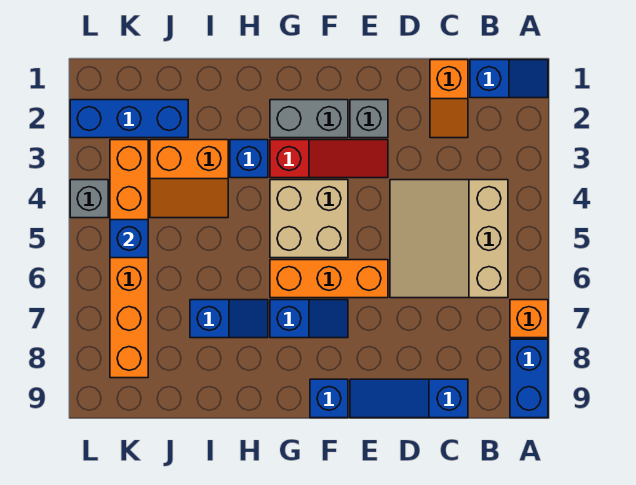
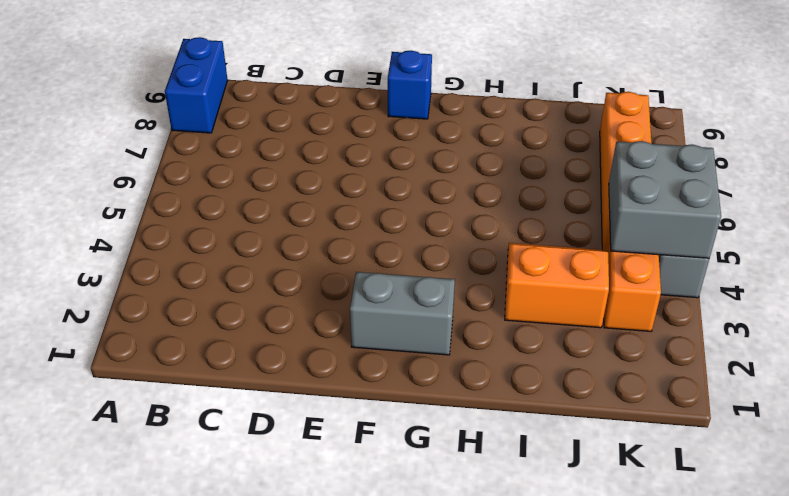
grey brick K4:L5 level 2 -> blue brick K5 level 2
none -> blue slope A1:B1 level 1 top B
none -> orange brick A7 level 1
none -> tan slope B4:D6 level 1 top B

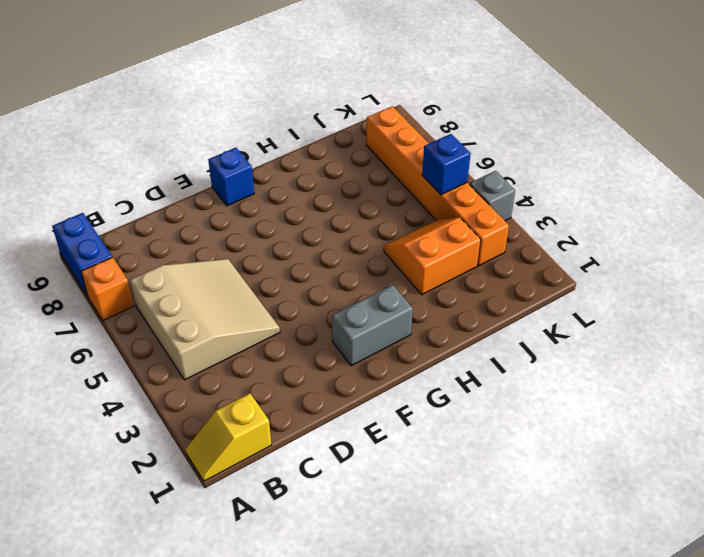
yellow slope A1:B1 level 1 top B -> blue slope A1:B1 level 1 top B
none -> orange slope C1:C2 level 1 top 1
none -> blue slope C9:E9 level 1 top C
none -> grey brick E2 level 1

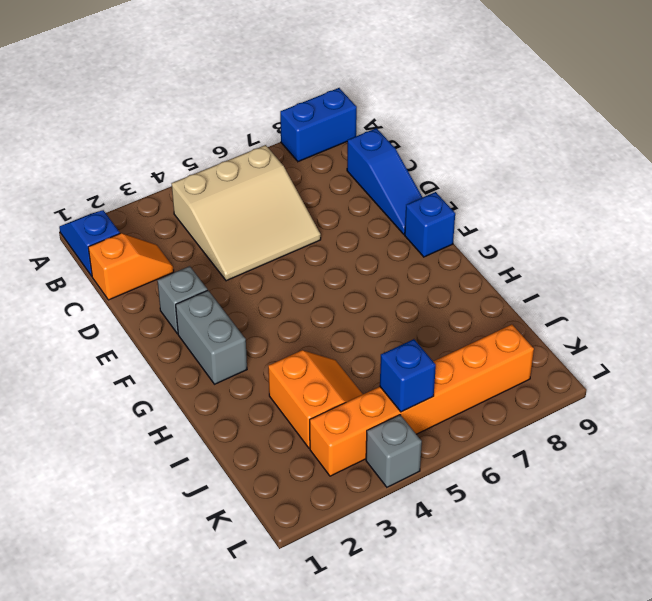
none -> orange brick A7 level 1
none -> red slope E3:G3 level 1 top G
none -> orange brick E6:G6 level 1

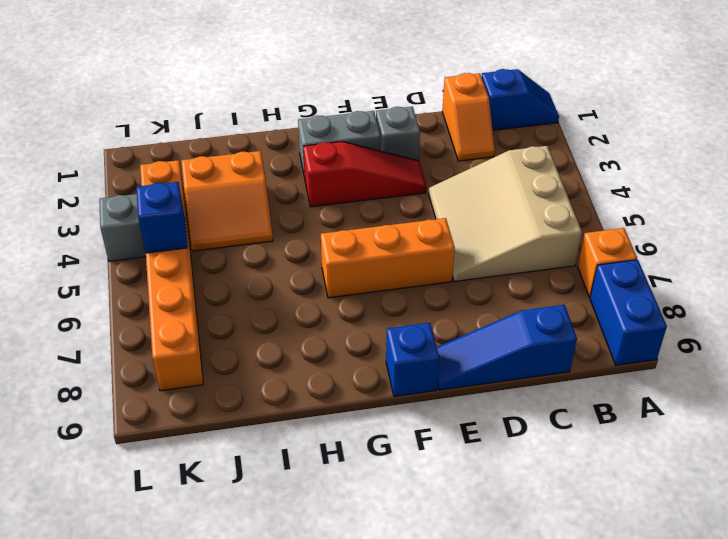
none -> tan brick F4:G5 level 1
none -> blue slope F7:G7 level 1 top G
none -> blue brick H3 level 1

